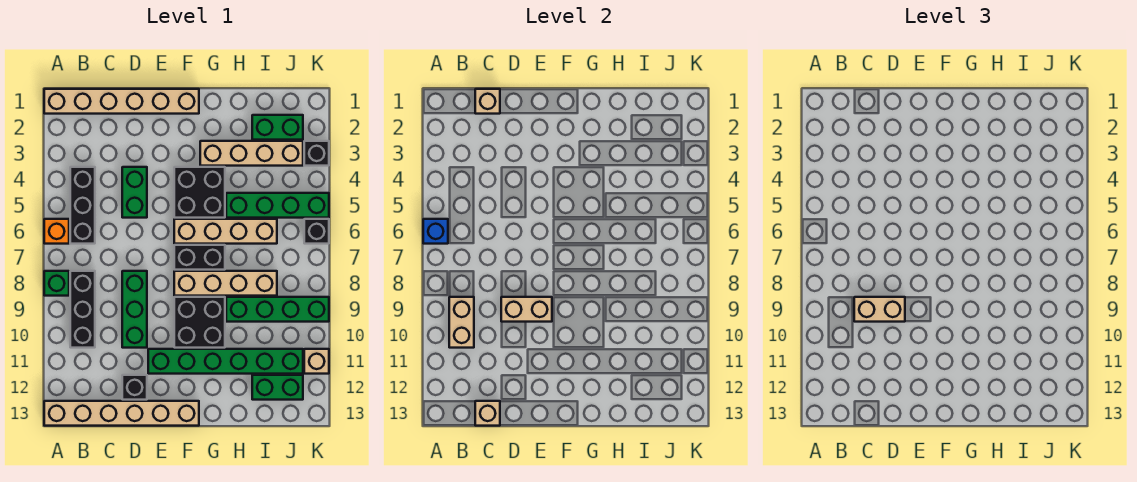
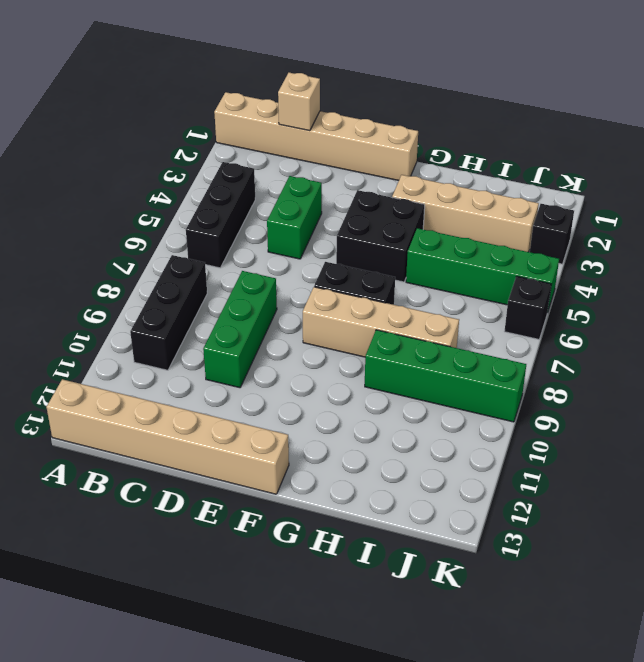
none -> orange brick A6 level 1
none -> green brick A8 level 1
none -> black brick D12 level 1

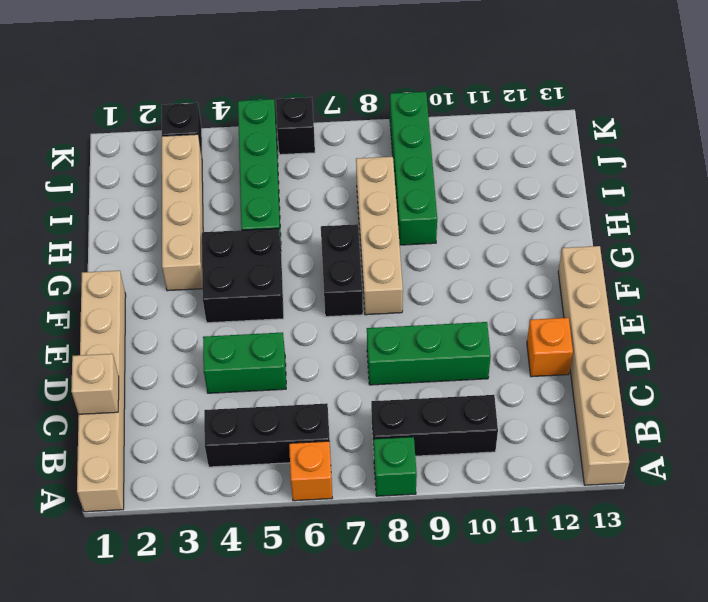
orange brick D12 level 1 -> black brick D12 level 1
none -> green brick E11:J11 level 1
none -> tan brick F6:I6 level 1
none -> black brick F9:G10 level 1

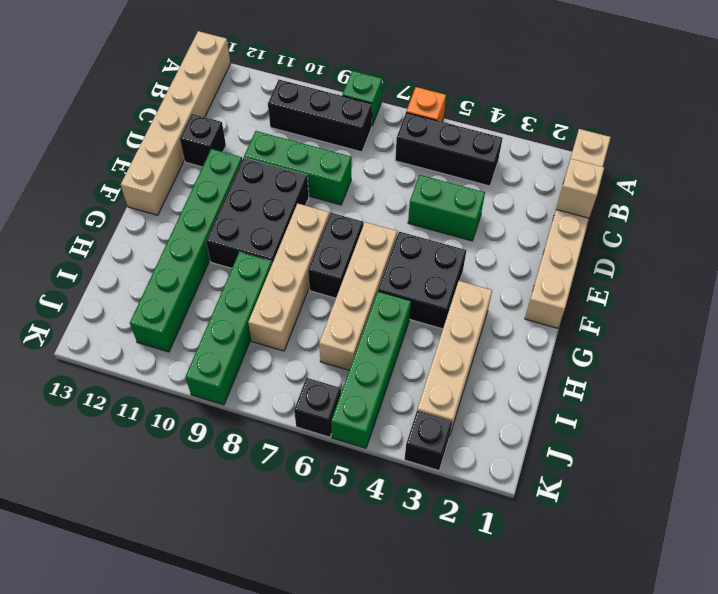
black brick E9:G10 level 1 -> black brick F9:G10 level 1
none -> green brick I2:J2 level 1
none -> green brick I12:J12 level 1
none -> tan brick K11 level 1

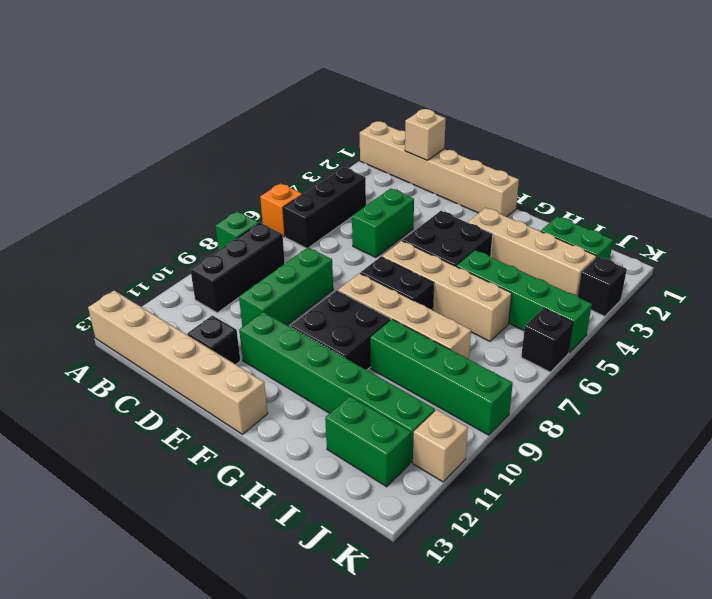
none -> blue brick A6 level 2
none -> tan brick B9:B10 level 2
none -> tan brick C13 level 2

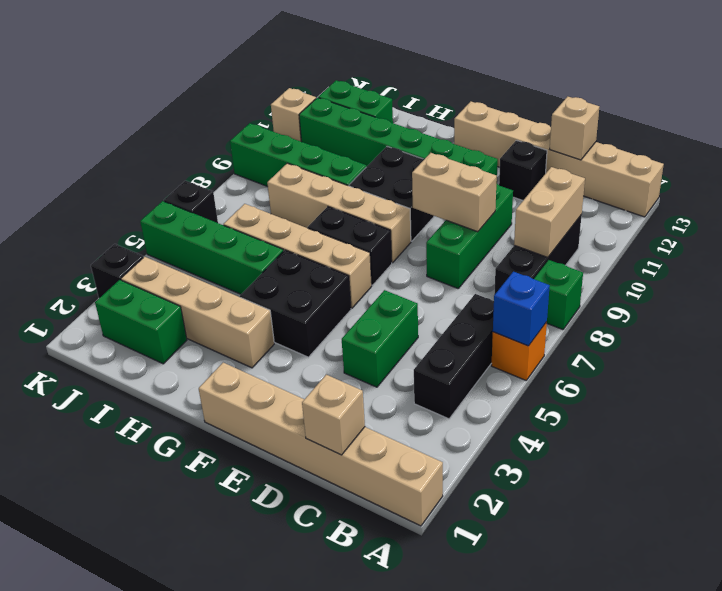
none -> tan brick C9:D9 level 3

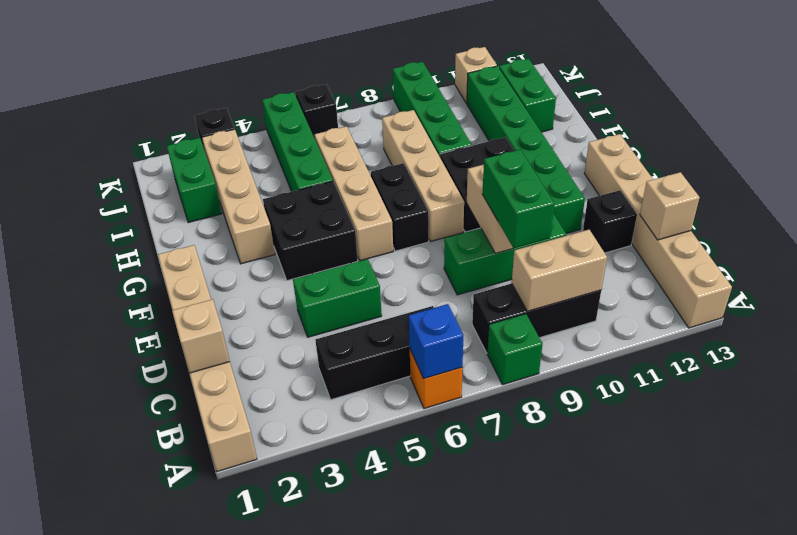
green brick C9:D9 level 3 -> tan brick C9:D9 level 3

